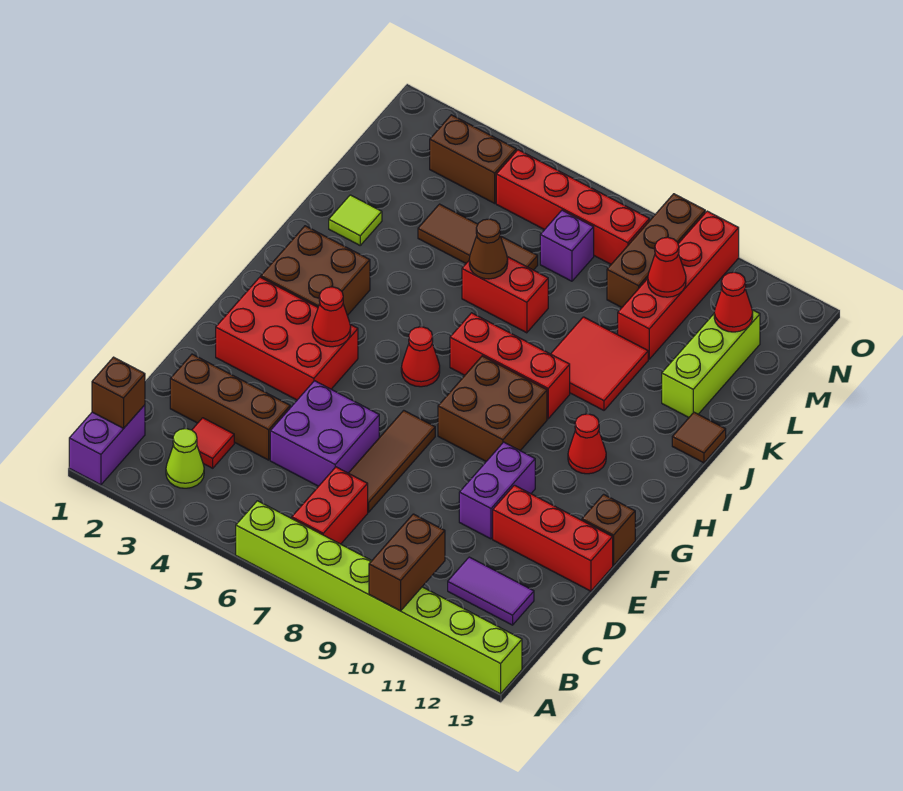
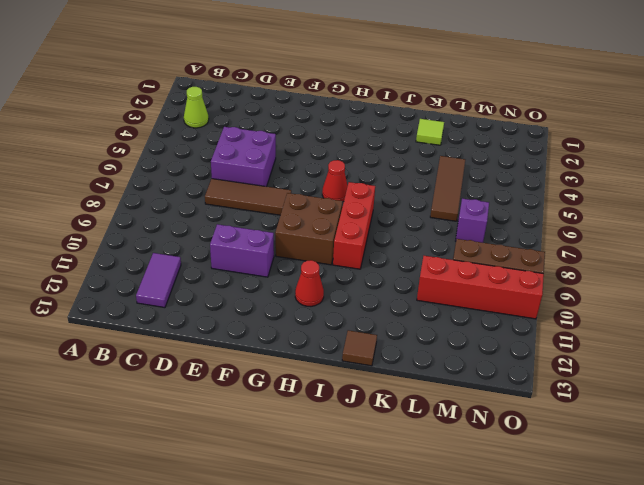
none -> purple brick A1:B1 level 1
none -> lime brick A6:A13 level 1
none -> red brick B7:C7 level 1
none -> red tile C3 level 1

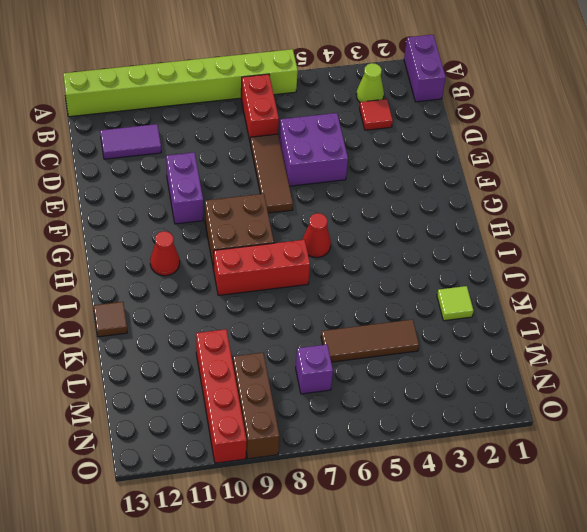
none -> brown brick D2:D4 level 1
none -> red brick E11:E13 level 1
none -> red brick F2:G4 level 1
none -> brown brick F13 level 1

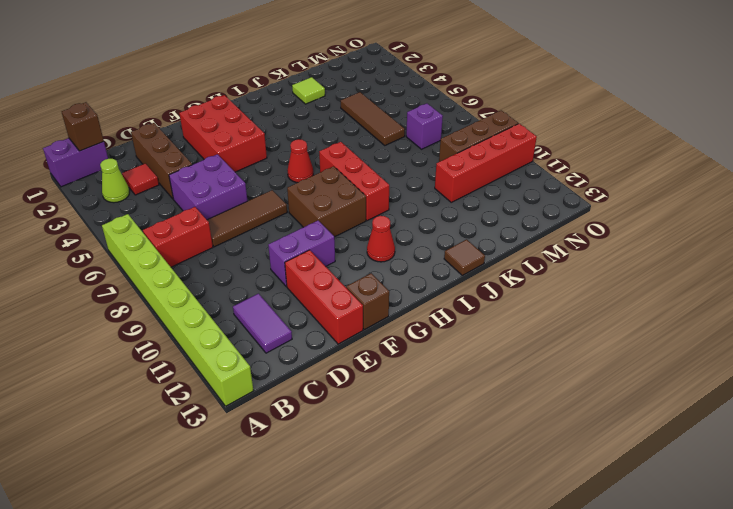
none -> brown brick H2:I3 level 1
none -> red tile J9:K10 level 1
none -> red brick K6:K7 level 1
none -> lime brick K12:M12 level 1

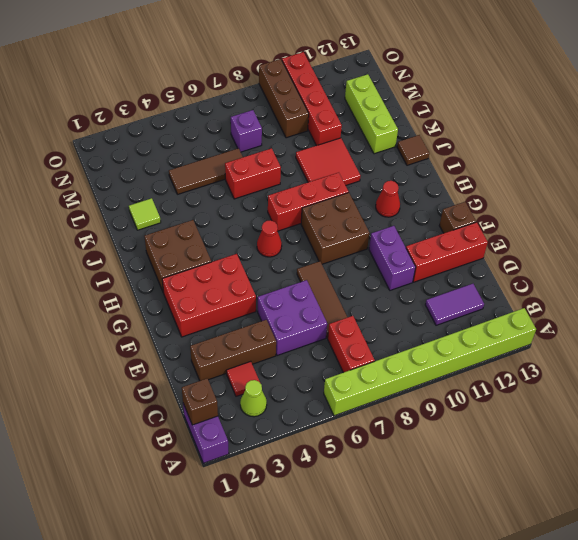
none -> brown brick N3:N4 level 1
none -> red brick N5:N8 level 1
none -> brown brick A10:B10 level 2
none -> red cone G4 level 2

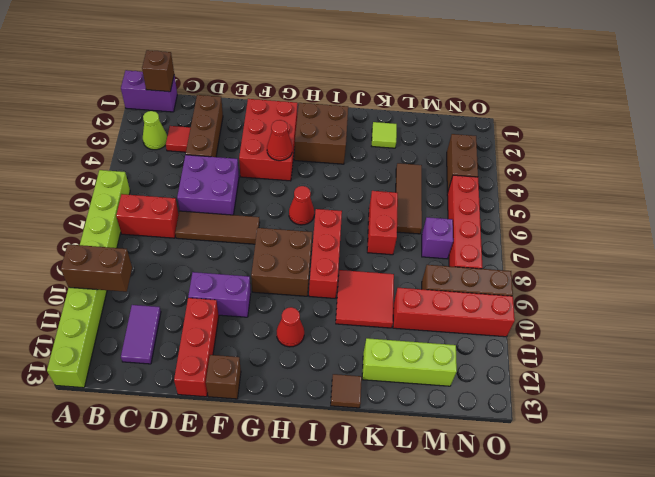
none -> brown cone K6 level 2
none -> red cone M10 level 2
none -> red cone M12 level 2

